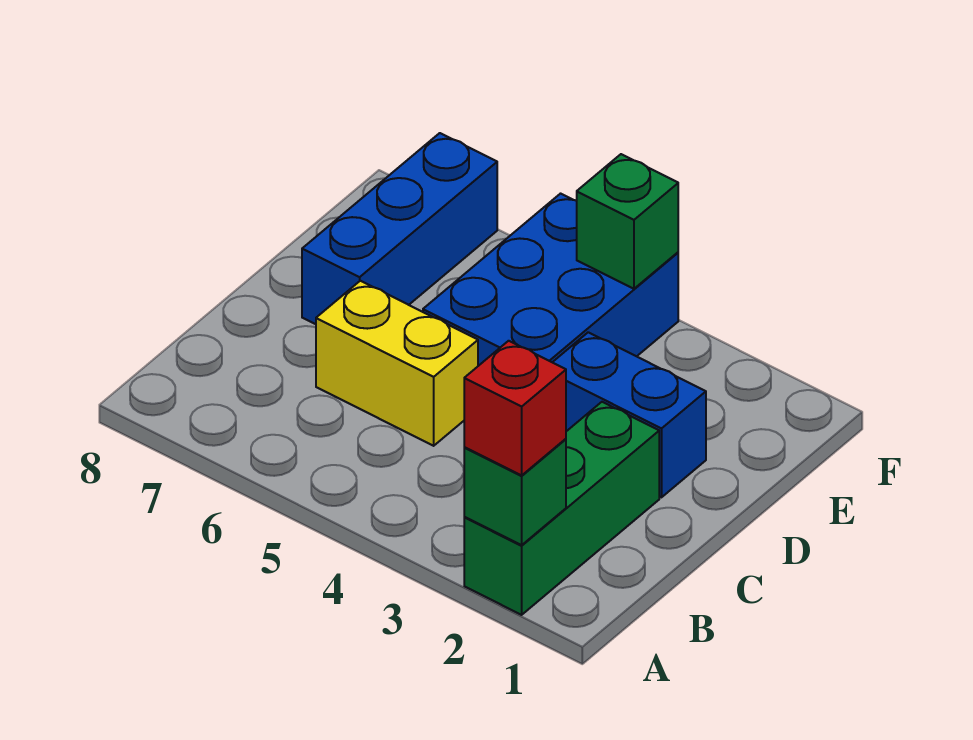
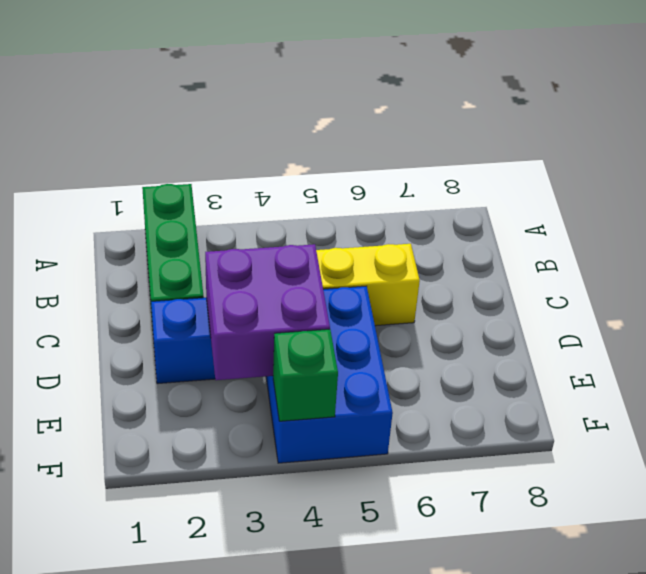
purple brick D3:E4 level 2 -> none
none -> blue brick D7:F7 level 1
none -> green brick A2 level 2

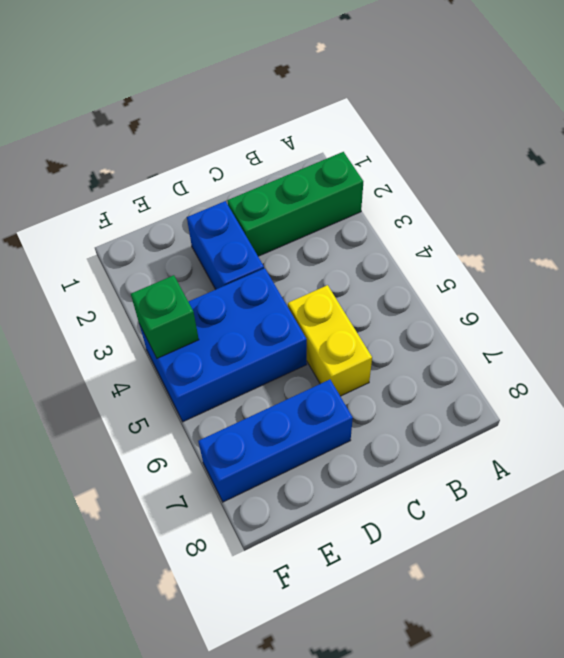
none -> green brick A2 level 2
none -> red brick A2 level 3

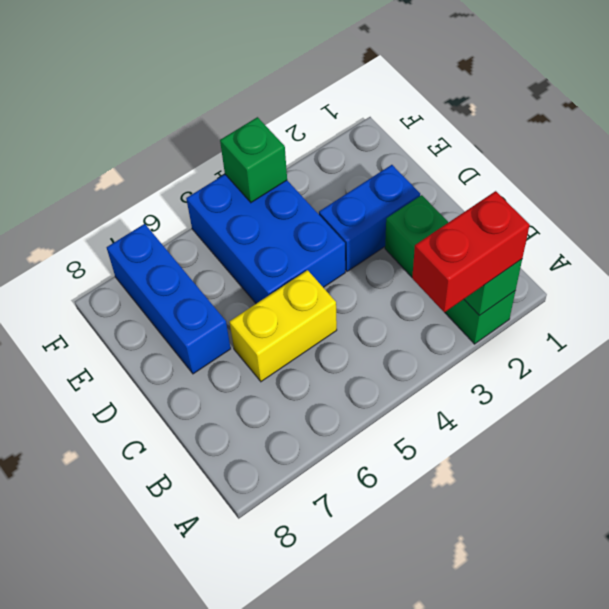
red brick A2:A3 level 3 -> red brick A2 level 3

